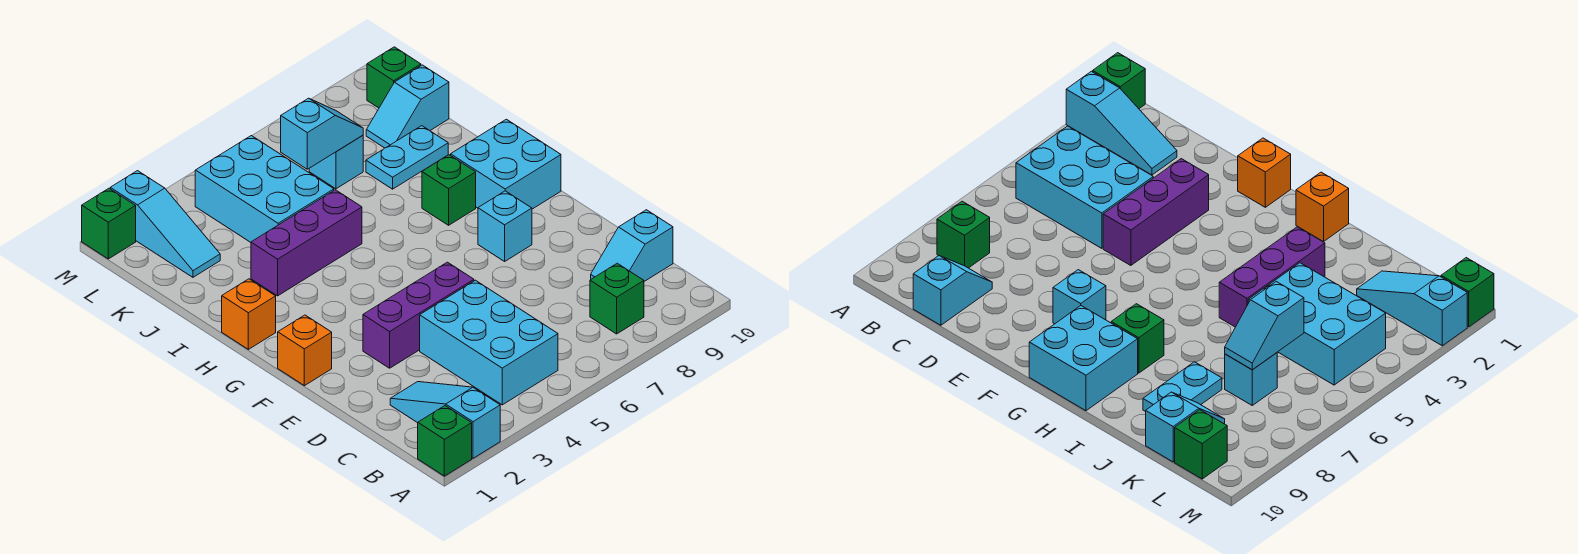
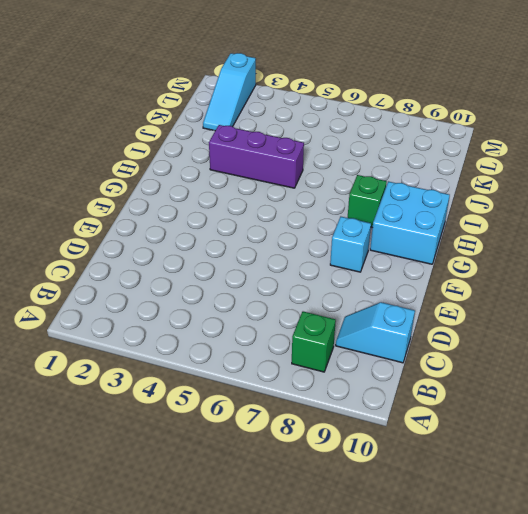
none -> green brick A1 level 1
none -> cyan slope A2:C2 level 1 top A
none -> cyan brick B4:D5 level 1

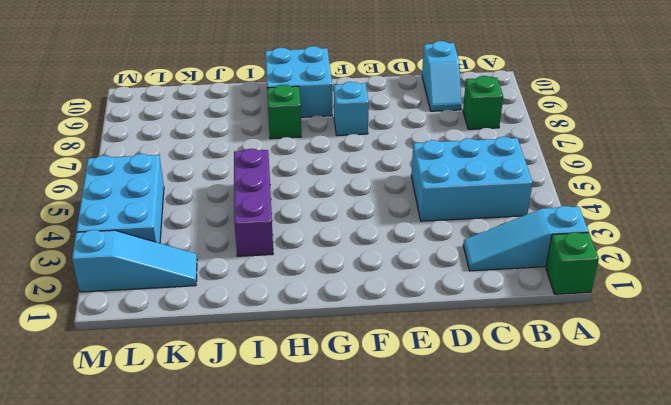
cyan brick L3:M5 level 1 -> cyan brick J4:L5 level 1
none -> purple brick E3:E5 level 1
none -> orange brick F1 level 1
none -> orange brick H1 level 1

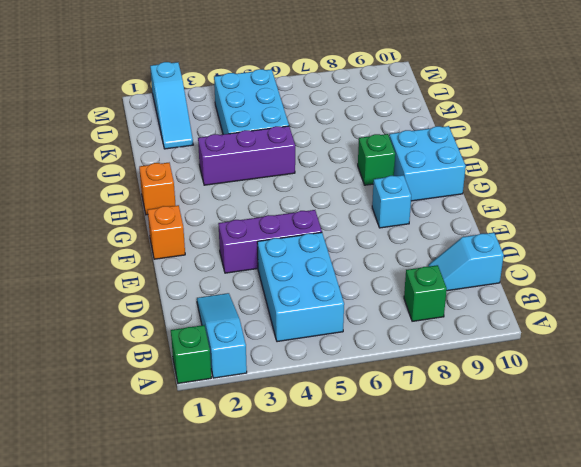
none -> cyan plate J8:J9 level 1
none -> cyan brick K7 level 1
none -> cyan slope K9:K10 level 1 top 10

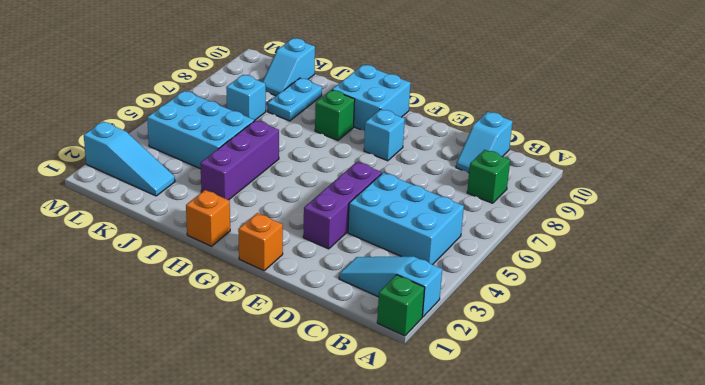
none -> green brick L10 level 1
none -> green brick M1 level 1
none -> cyan slope K6:K7 level 2 top 6

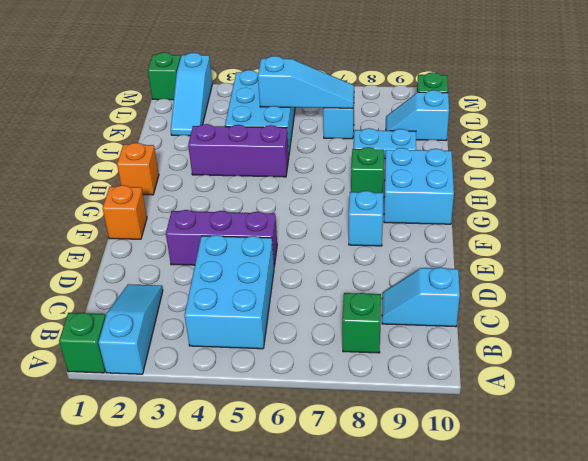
cyan slope K5:K7 level 2 top 5 -> cyan slope K6:K7 level 2 top 6

